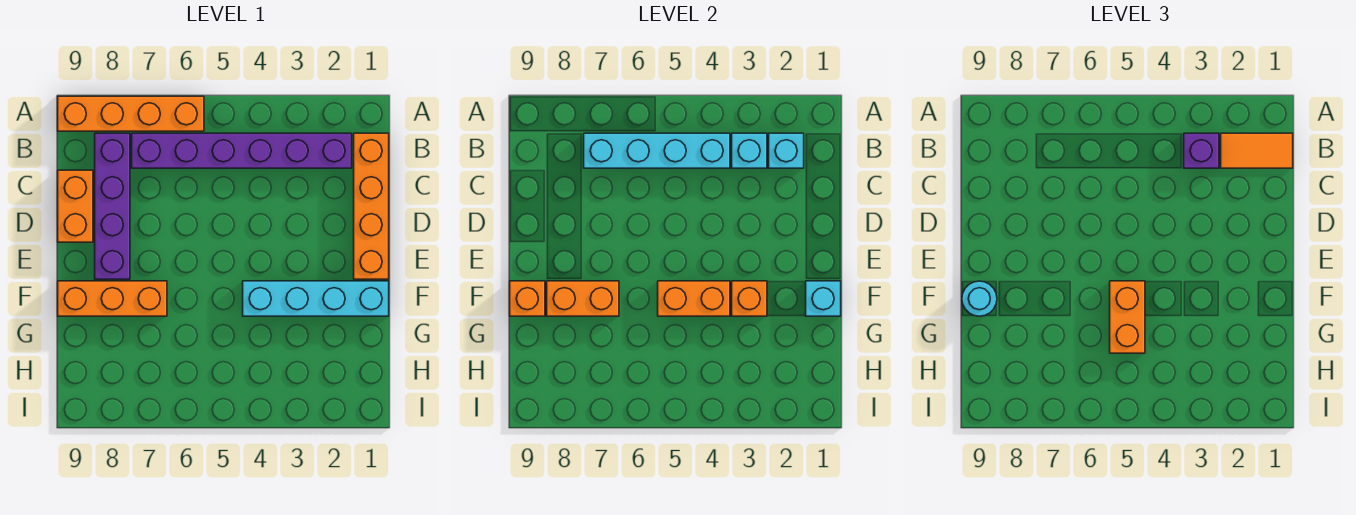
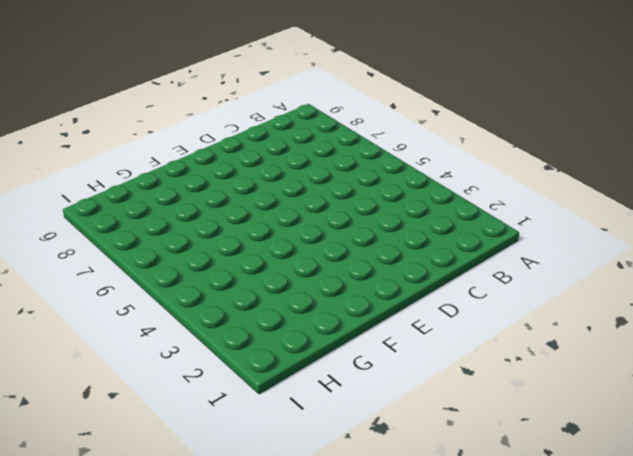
none -> orange brick A6:A9 level 1
none -> orange brick B1:E1 level 1
none -> purple brick B2:B7 level 1

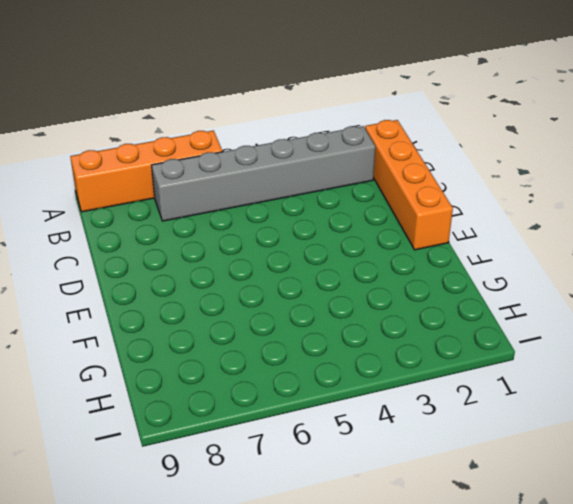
grey brick B2:B7 level 1 -> purple brick B2:B7 level 1
none -> purple brick B8:E8 level 1
none -> orange brick C9:D9 level 1
none -> cyan brick F1:F4 level 1

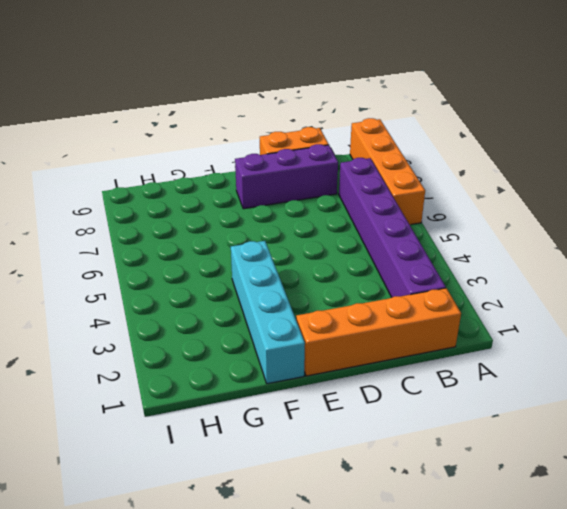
purple brick C8:E8 level 1 -> purple brick B8:E8 level 1
none -> orange brick F7:F9 level 1
none -> cyan brick B2 level 2
none -> cyan brick B3 level 2

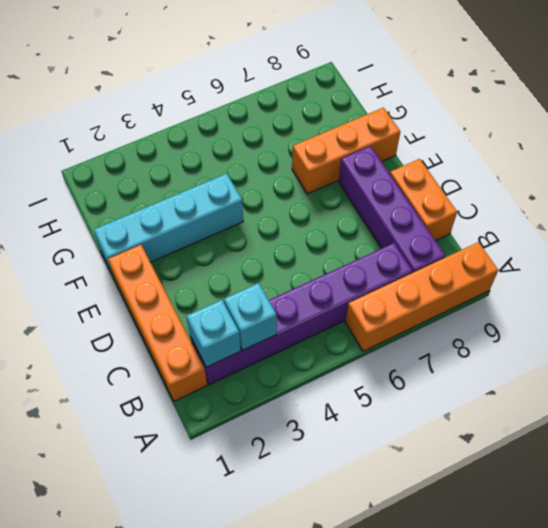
none -> cyan brick B4:B7 level 2
none -> cyan brick F1 level 2
none -> orange brick F3 level 2

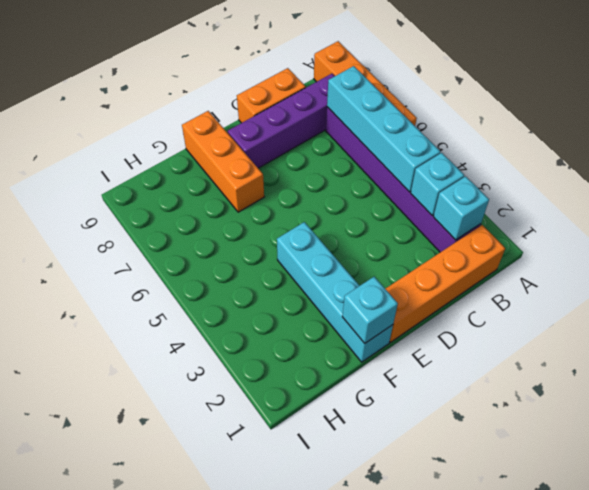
none -> orange brick F3 level 2
none -> orange brick F4:F5 level 2
none -> orange brick F7:F8 level 2

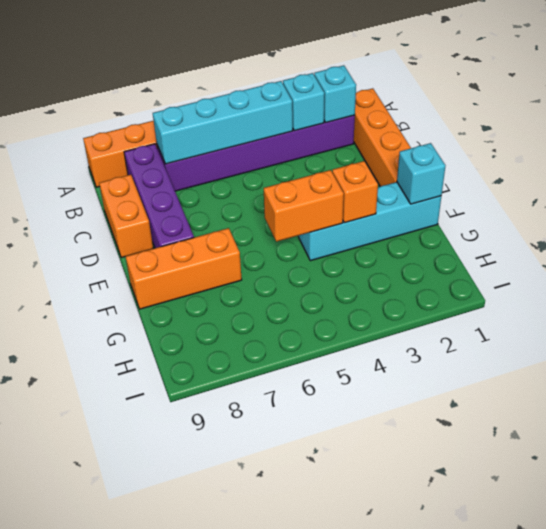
none -> orange brick F7:F8 level 2
none -> orange brick F9 level 2
none -> orange tile B1:B2 level 3

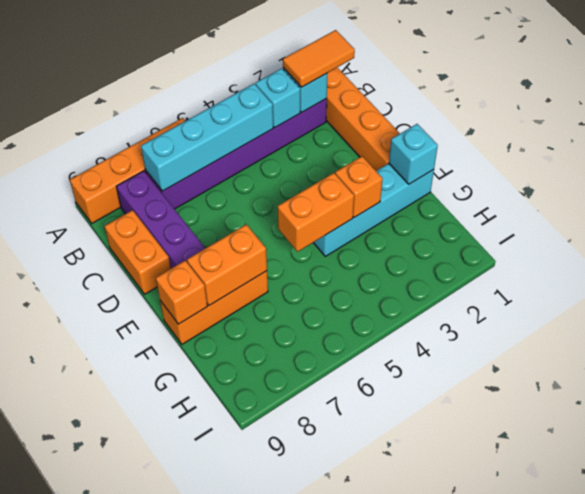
none -> purple brick B3 level 3
none -> orange brick F5:G5 level 3
none -> cyan round brick F9 level 3

